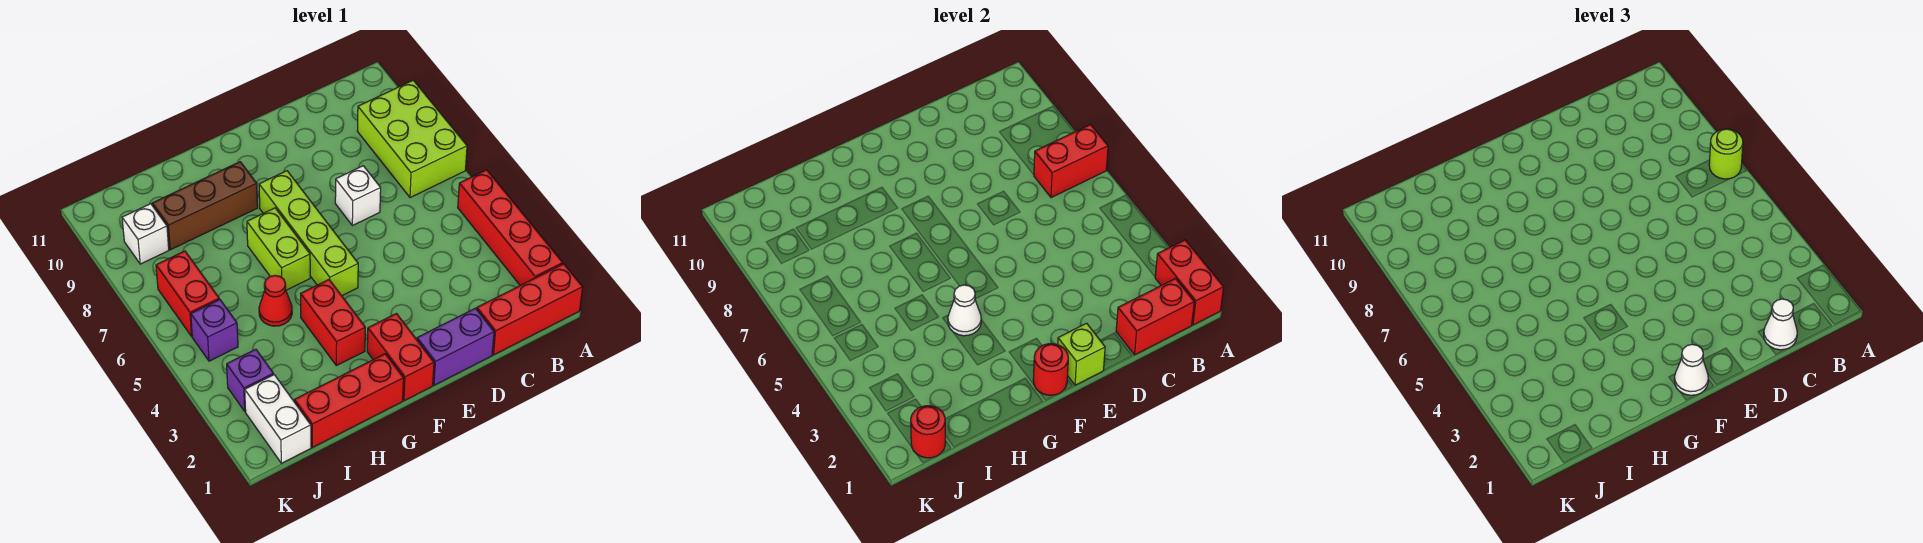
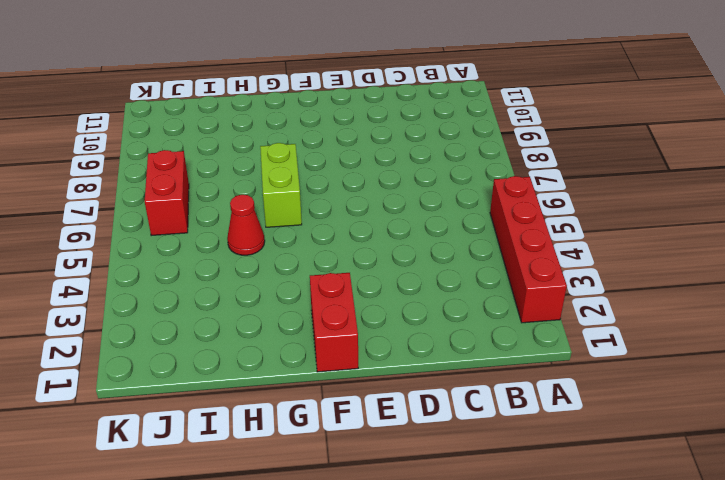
none -> red brick A1:C1 level 1
none -> lime brick A7:B9 level 1
none -> purple brick D1:E1 level 1

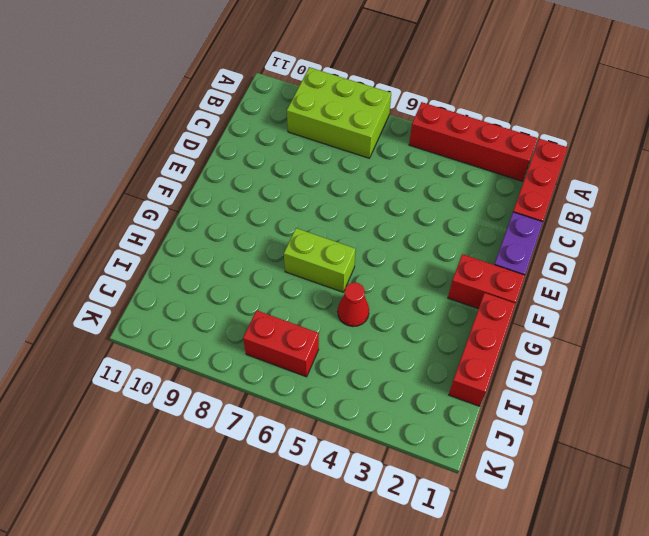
none -> white brick D7 level 1
none -> lime brick F5:F8 level 1
none -> red brick G3:G4 level 1

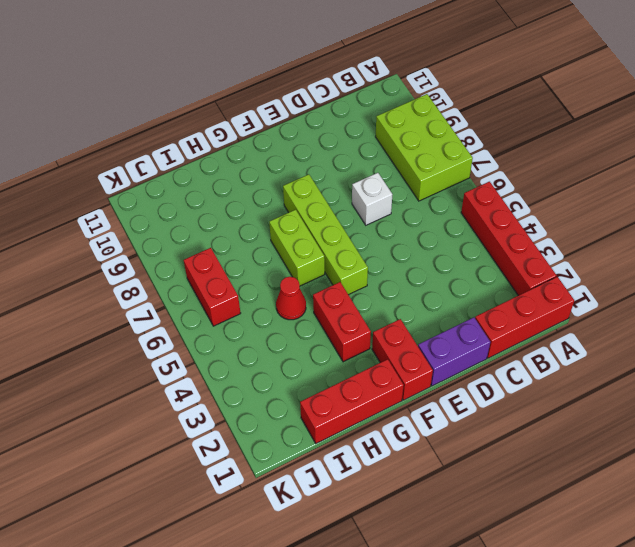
none -> brown brick G9:I9 level 1
none -> white brick J1:J2 level 1
none -> purple brick J3 level 1

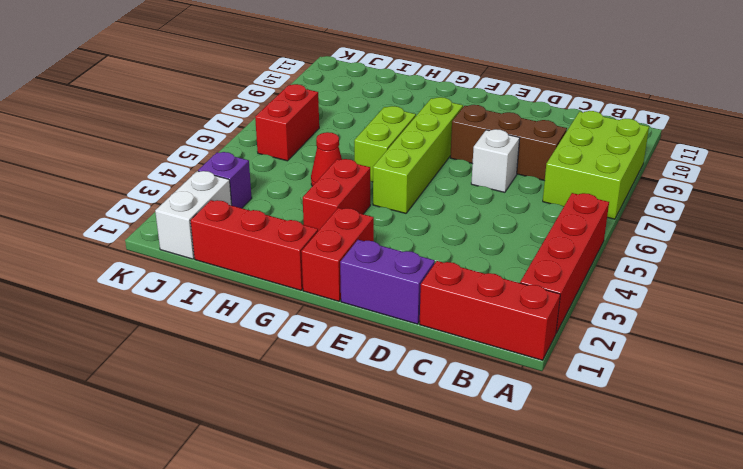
brown brick C8:E8 level 1 -> brown brick G9:I9 level 1
none -> purple brick J5 level 1
none -> white brick J9 level 1
none -> red brick A1:A2 level 2

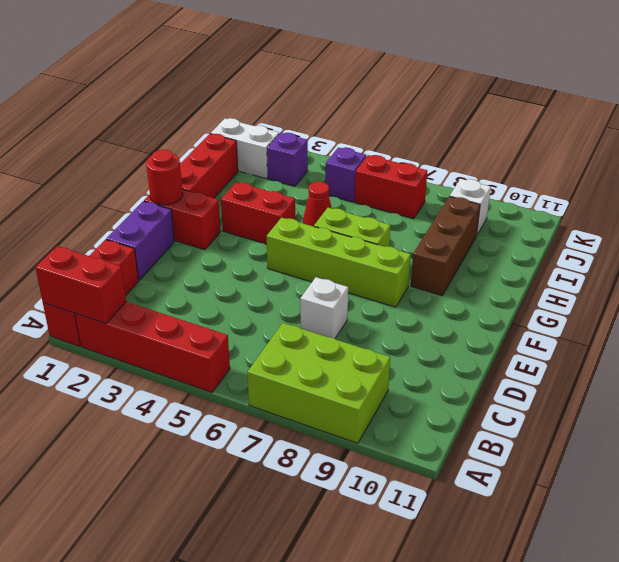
none -> red brick A7:B7 level 2
none -> red brick B1:C1 level 2
none -> lime brick E1 level 2

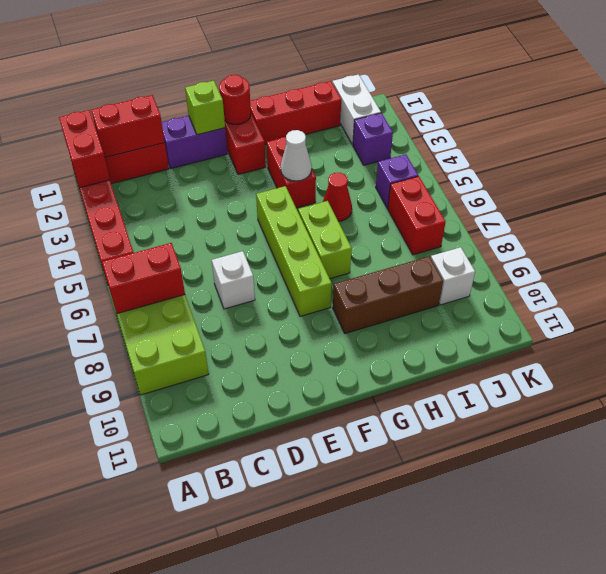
none -> red round brick J1 level 2
none -> lime round brick A7 level 3
none -> white cone C1 level 3

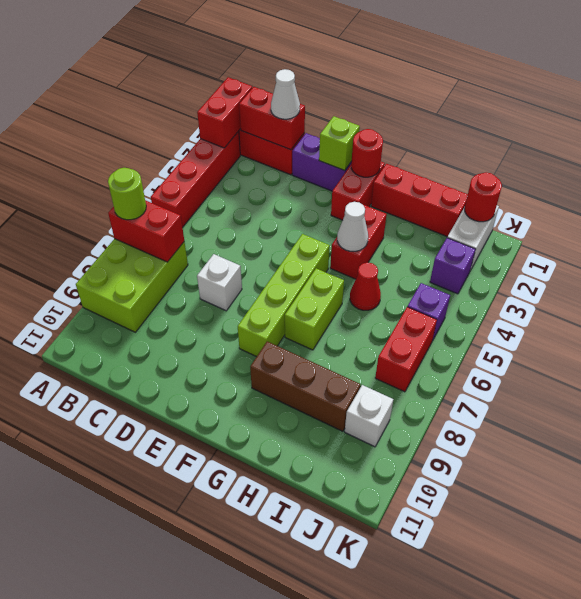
none -> white cone F1 level 3

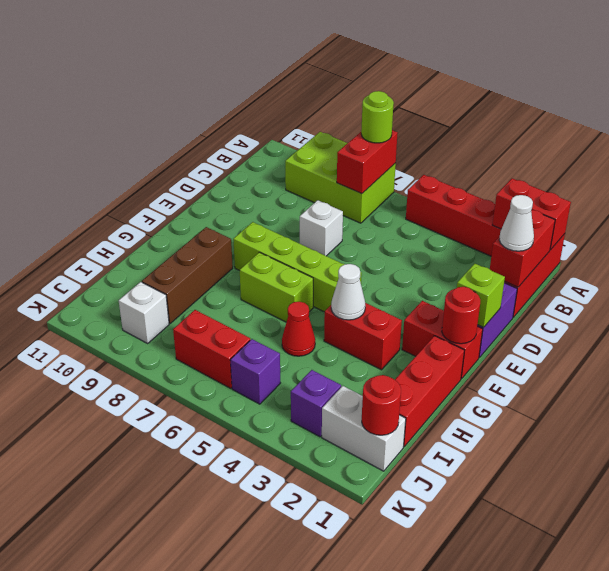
none -> white cone F1 level 3

